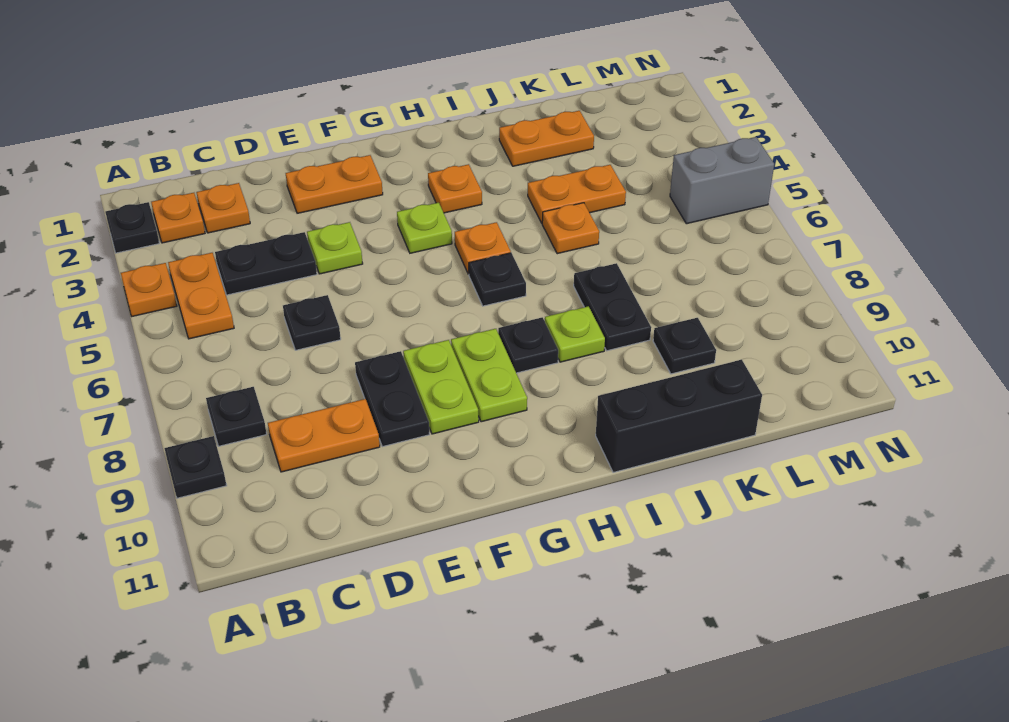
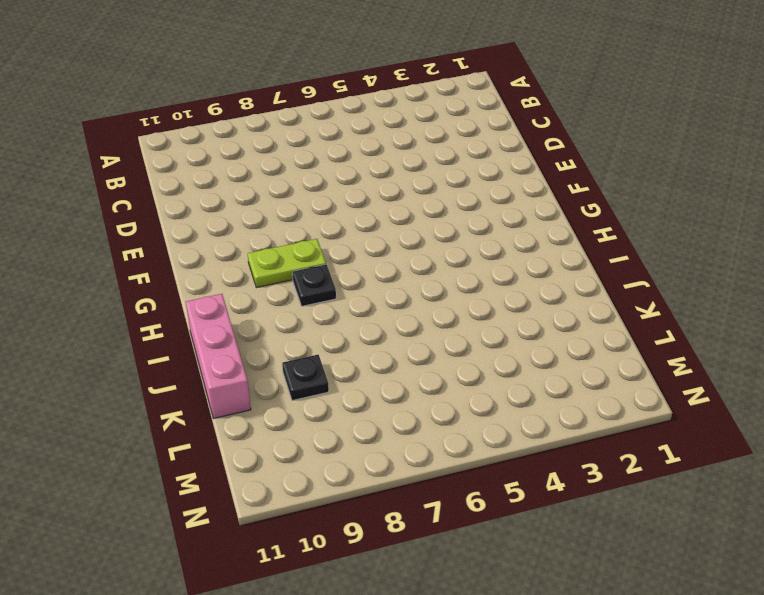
pink brick I11:K11 level 1 -> black brick I11:K11 level 1
none -> black plate A2 level 1
none -> orange plate A4 level 1
none -> black plate A9 level 1

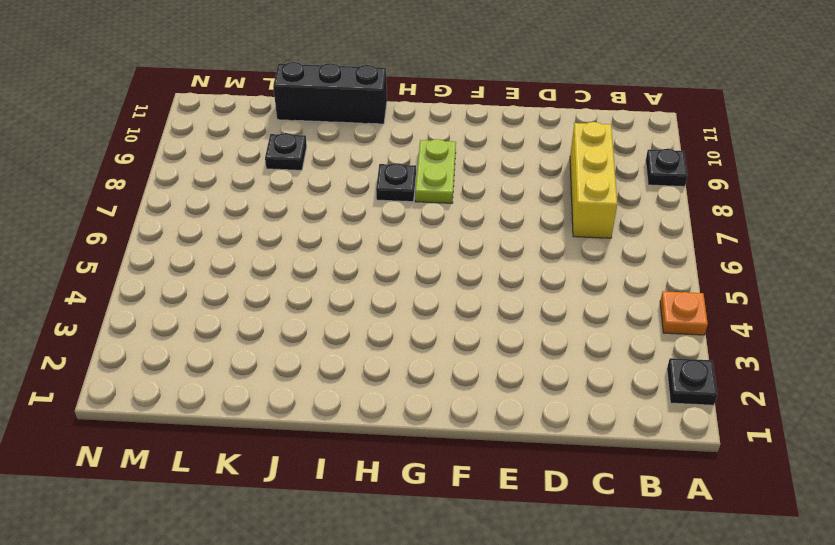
yellow brick C7:C9 level 1 -> orange plate C9:D9 level 1
none -> orange plate B2 level 1
none -> orange plate B4:B5 level 1
none -> black plate B8 level 1

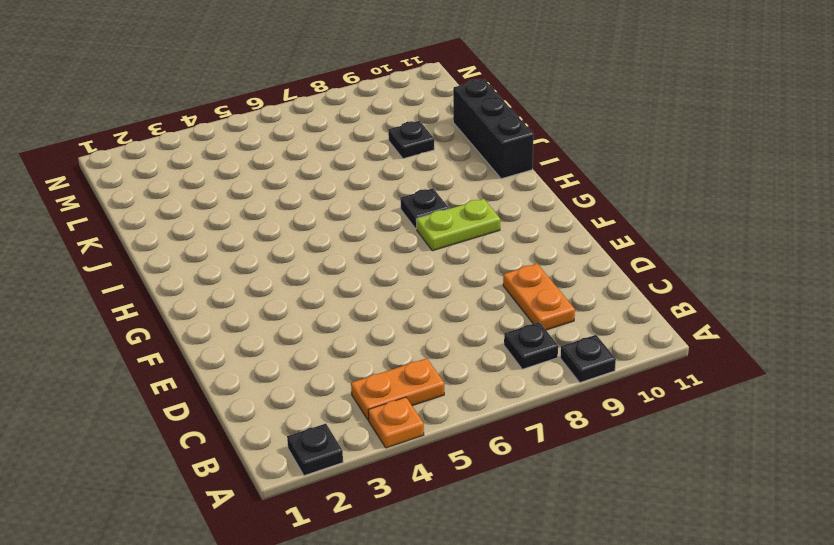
none -> orange plate B2 level 1
none -> orange plate C2 level 1
none -> black plate C4:D4 level 1

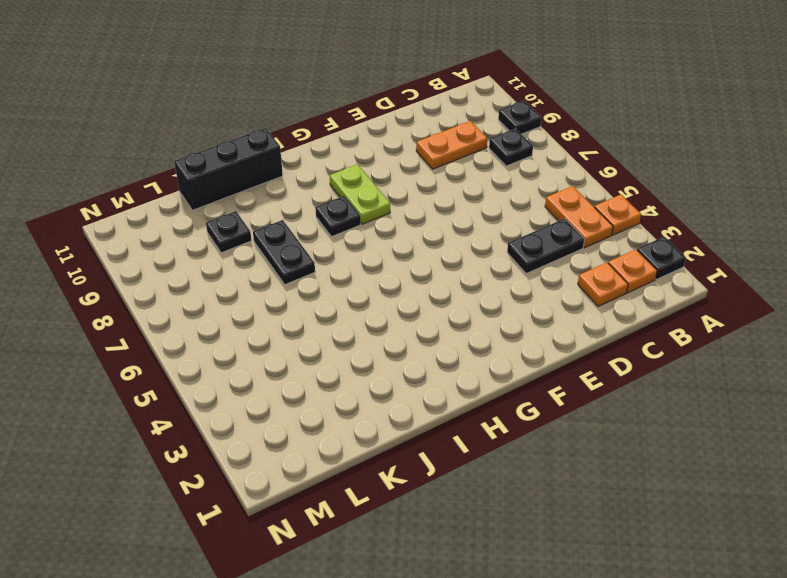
none -> black plate D6 level 1
none -> orange plate E2:F2 level 1
none -> lime plate E4 level 1

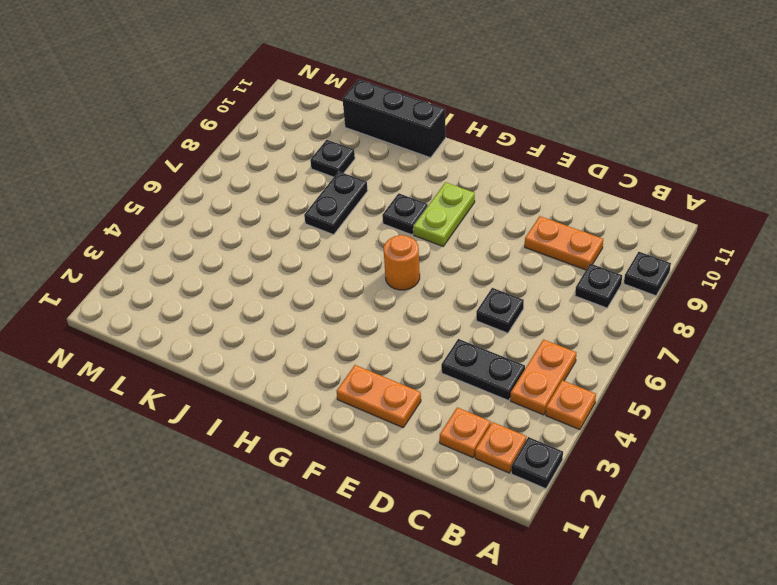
orange round brick G6 level 1 -> none
none -> lime plate E4 level 1
none -> black plate E8:E9 level 1
none -> lime plate F8:F9 level 1

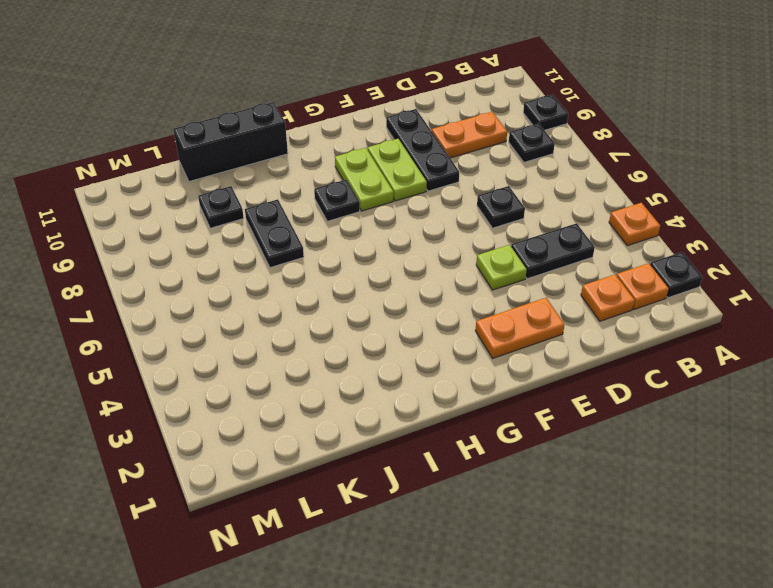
black plate E8:E10 level 1 -> black plate E8:E9 level 1
none -> orange plate B4:B5 level 1
none -> lime plate G4 level 1
none -> orange plate H3 level 1

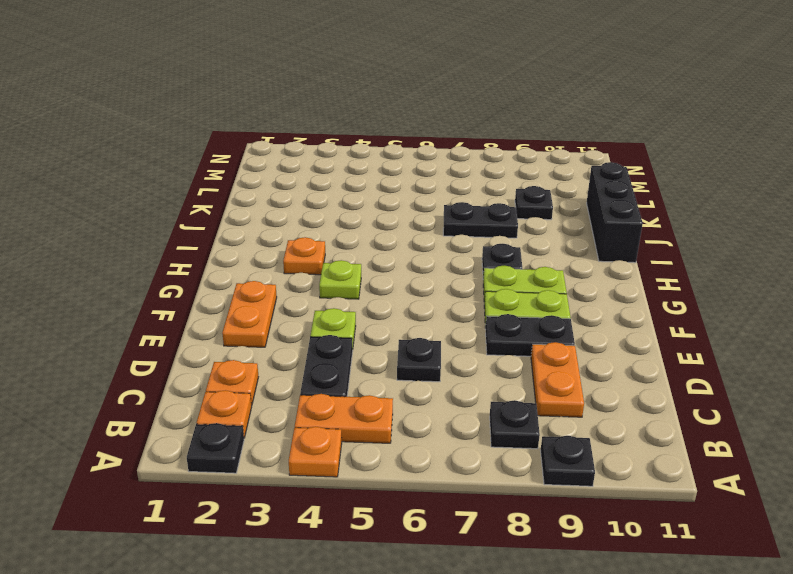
none -> orange plate H5 level 1
none -> black plate H6 level 1
none -> lime plate I8 level 1

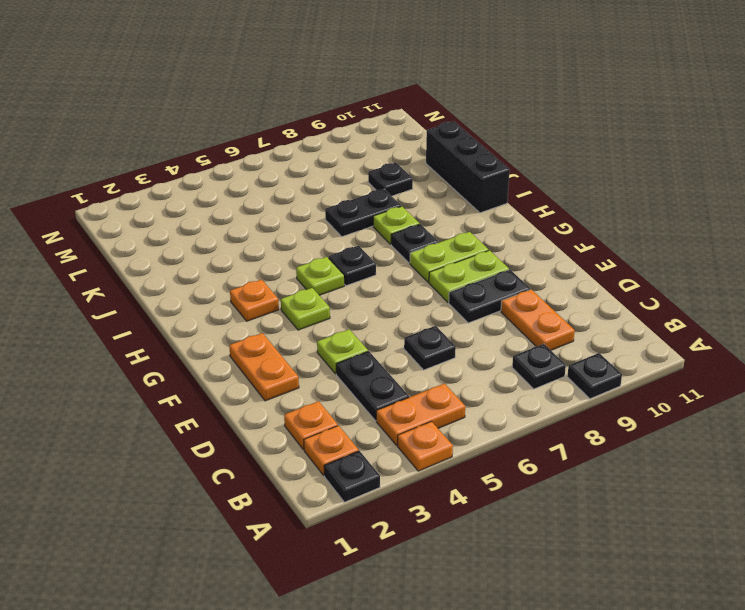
lime plate H5 level 1 -> orange plate H5 level 1
none -> orange plate J2:K2 level 1
none -> orange plate J4:K4 level 1
none -> orange plate J5 level 1

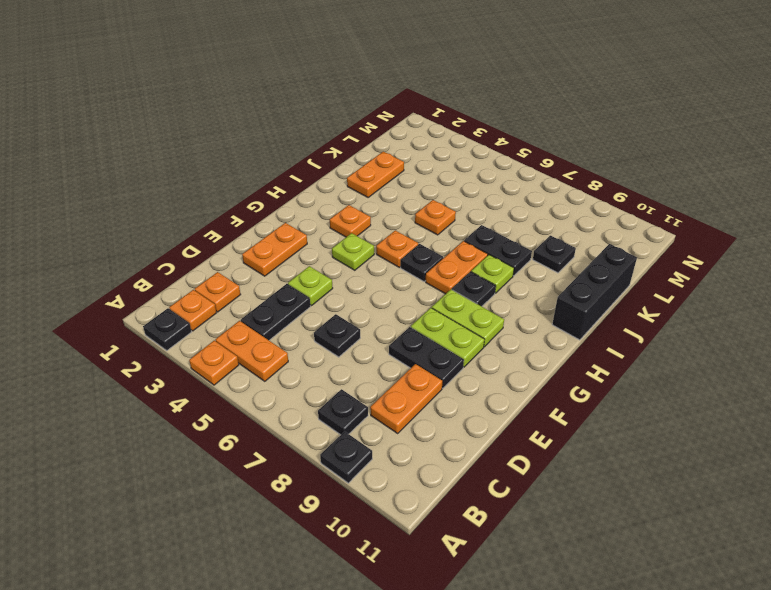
orange plate H7:I7 level 1 -> orange plate J4:K4 level 1
none -> grey brick M5:N5 level 1

